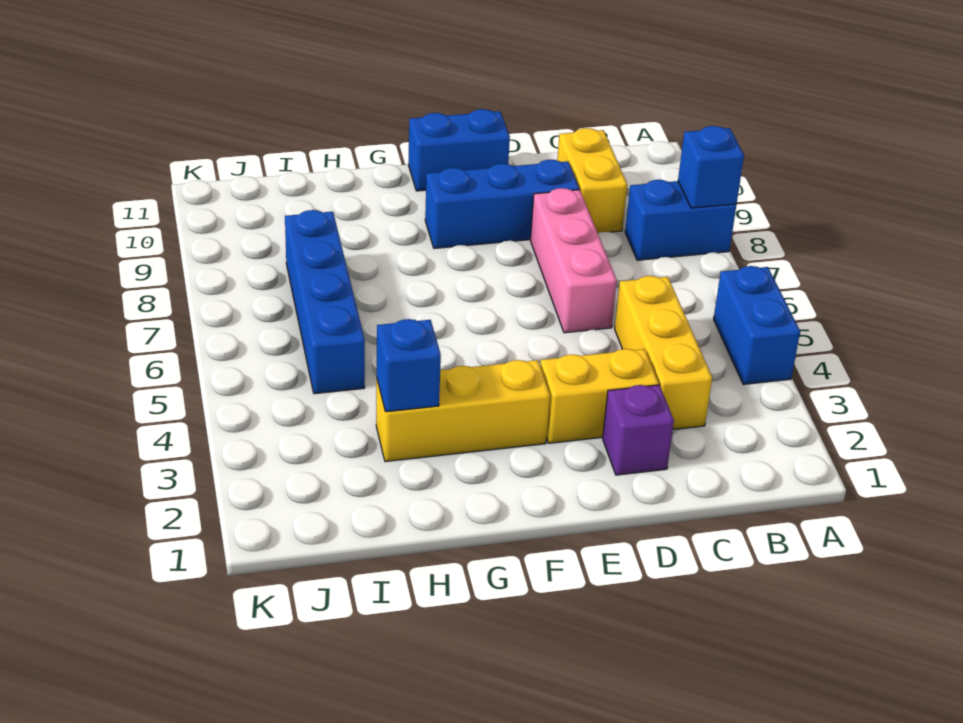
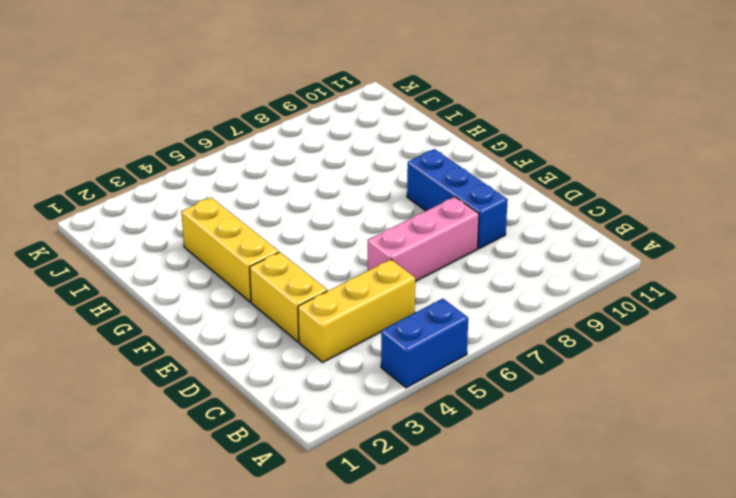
none -> blue brick A8:B8 level 1
none -> yellow brick C9:C10 level 1
none -> purple brick D2 level 1

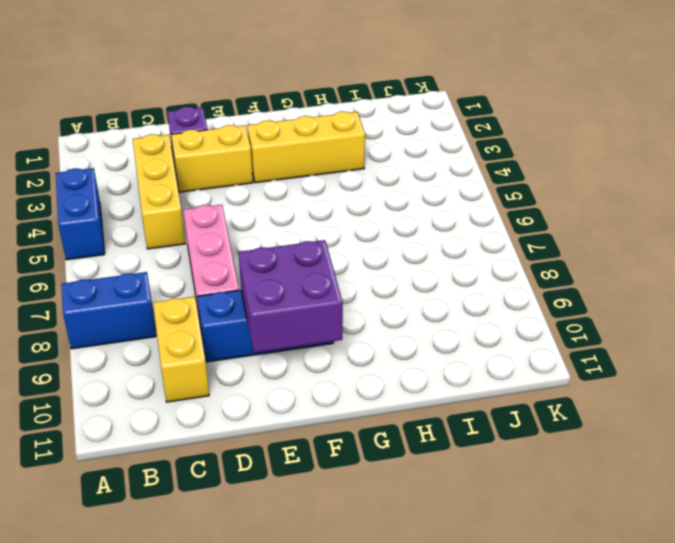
purple brick E9:F10 level 2 -> none
none -> blue brick E11:F11 level 1
none -> blue brick I5:I8 level 1
none -> blue brick A8 level 2

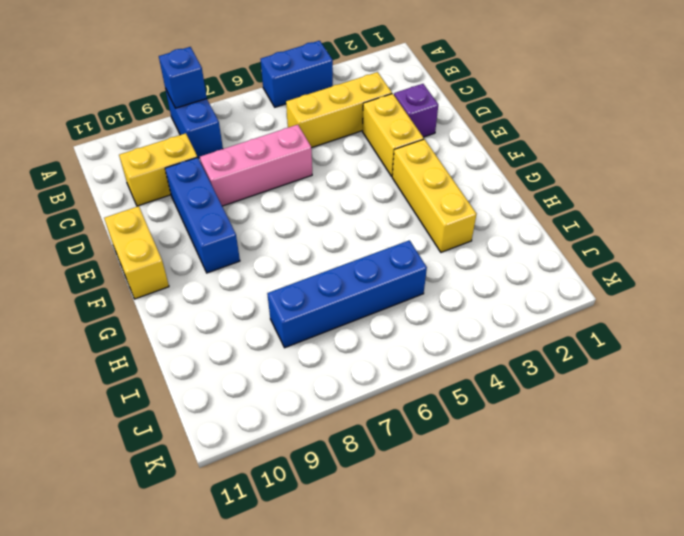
yellow brick E11:F11 level 1 -> blue brick E11:F11 level 1
none -> blue brick H3 level 2

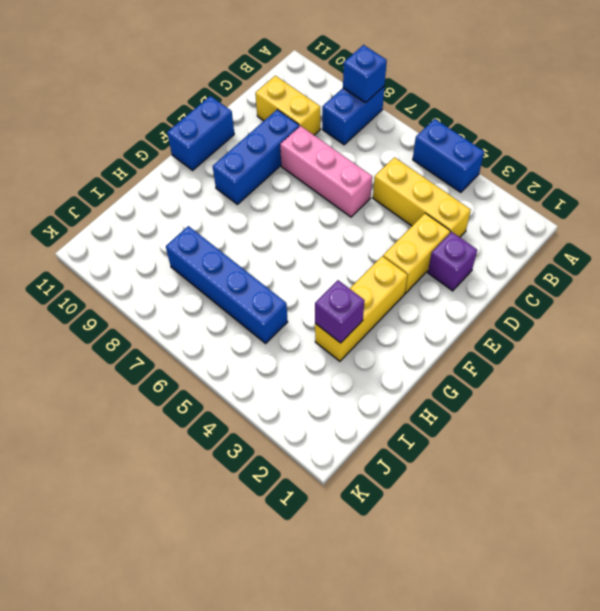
purple brick H3 level 2 -> blue brick H3 level 2

